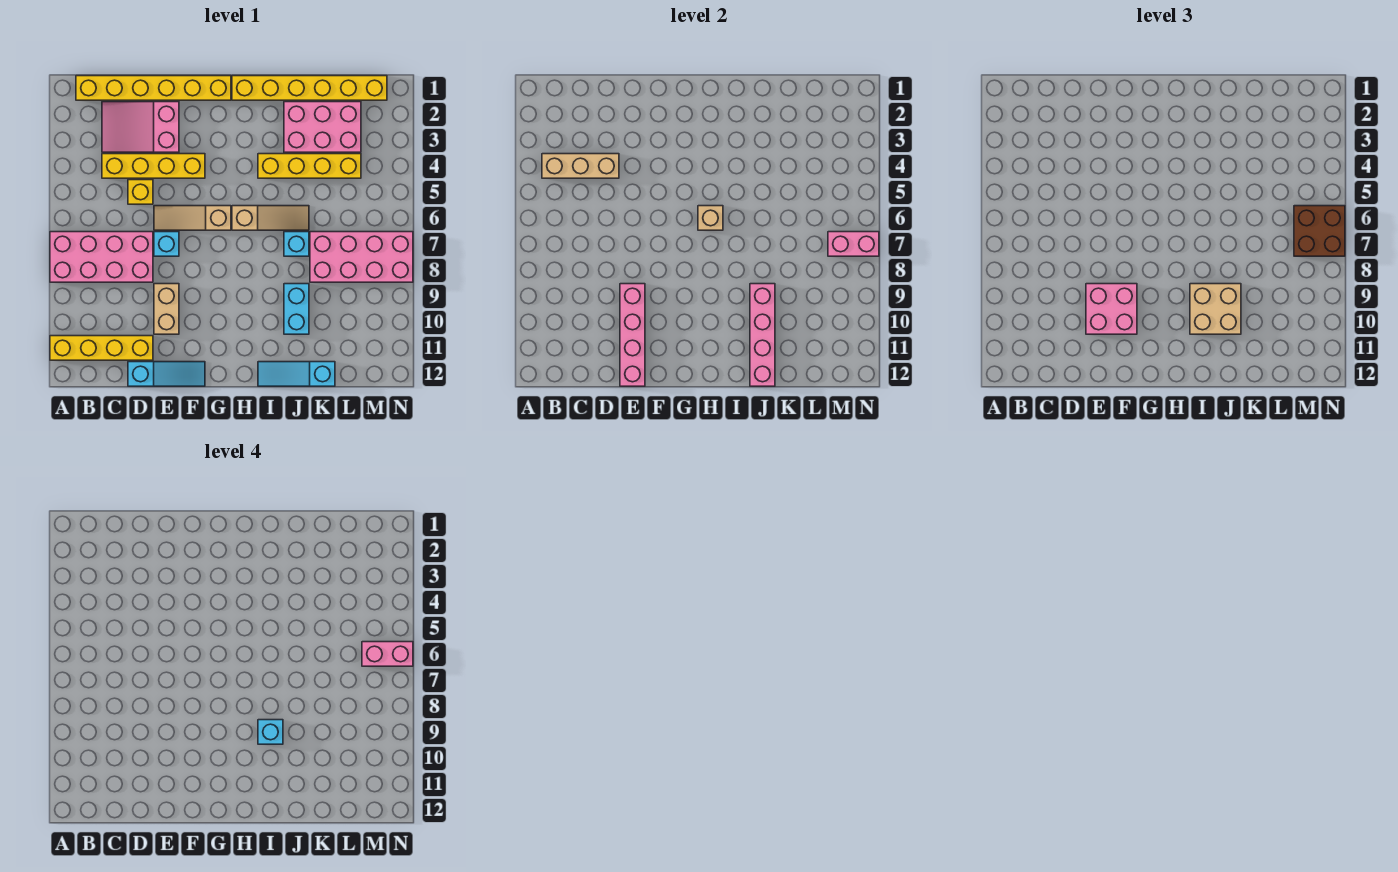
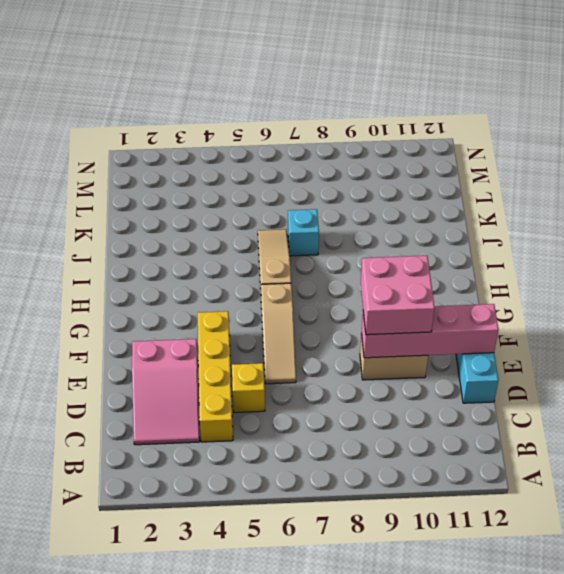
none -> pink brick A7:D8 level 1
none -> yellow brick A11:D11 level 1
none -> yellow brick B1:G1 level 1

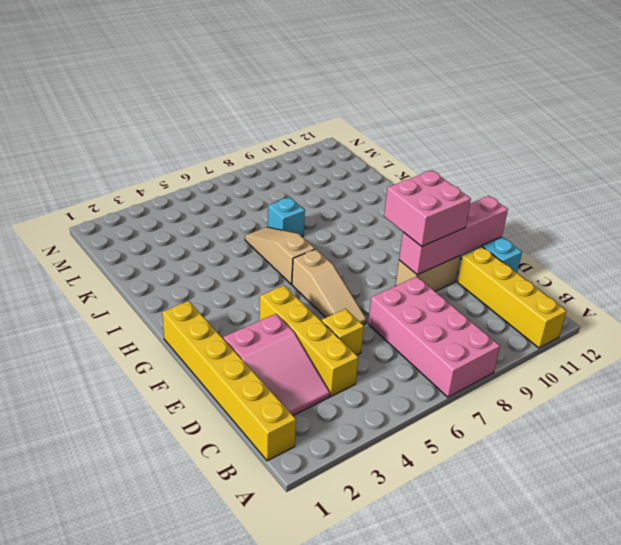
none -> cyan brick E7 level 1
none -> yellow brick H1:M1 level 1
none -> yellow brick I4:L4 level 1

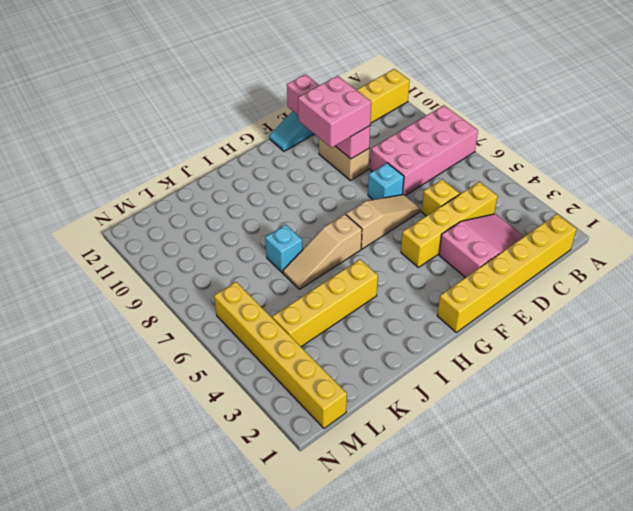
yellow brick M1:M6 level 1 -> yellow brick H1:M1 level 1
none -> cyan slope I12:K12 level 1 top K
none -> pink brick J2:L3 level 1
none -> cyan brick J9:J10 level 1

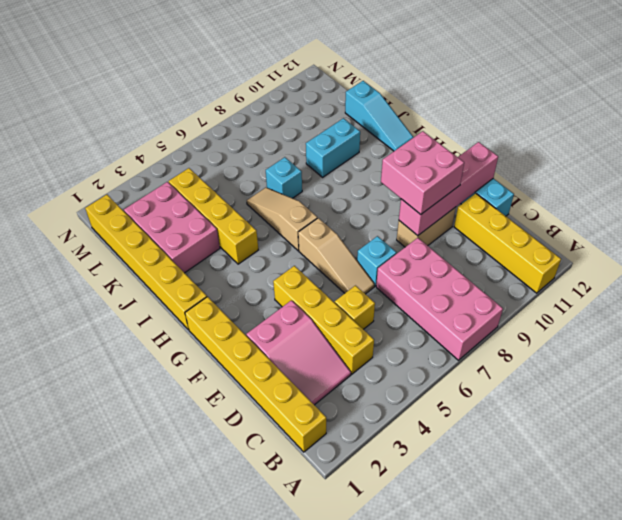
none -> pink brick K7:N8 level 1
none -> tan brick B4:D4 level 2
none -> tan brick H6 level 2

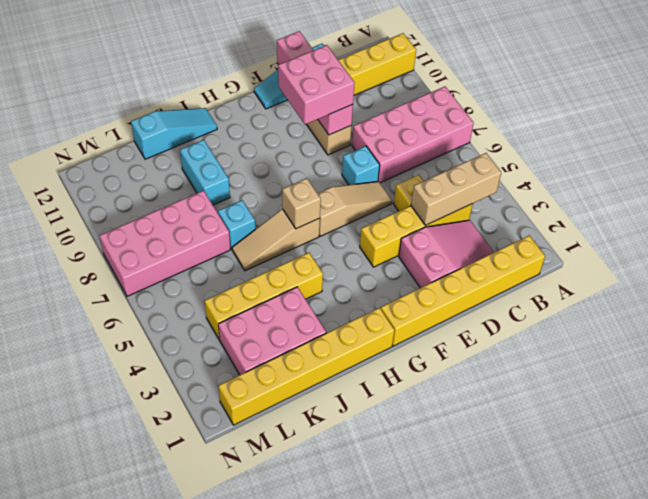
none -> pink brick J9:J12 level 2
none -> pink brick M7:N7 level 2
none -> tan brick I9:J10 level 3

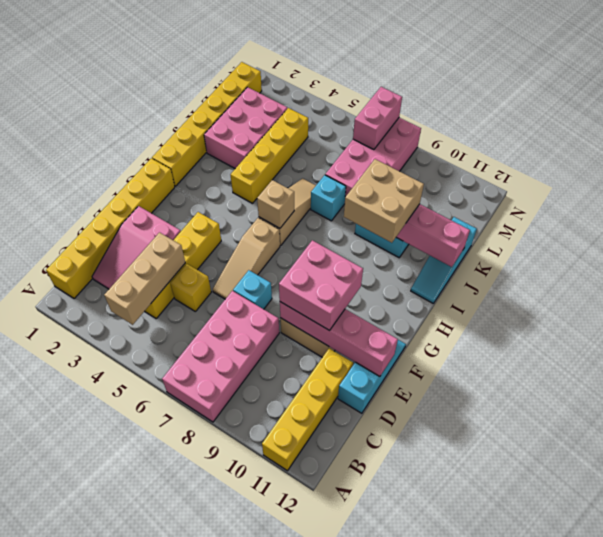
none -> brown brick M6:N7 level 3
none -> cyan brick I9 level 4
none -> pink brick M6:N6 level 4

